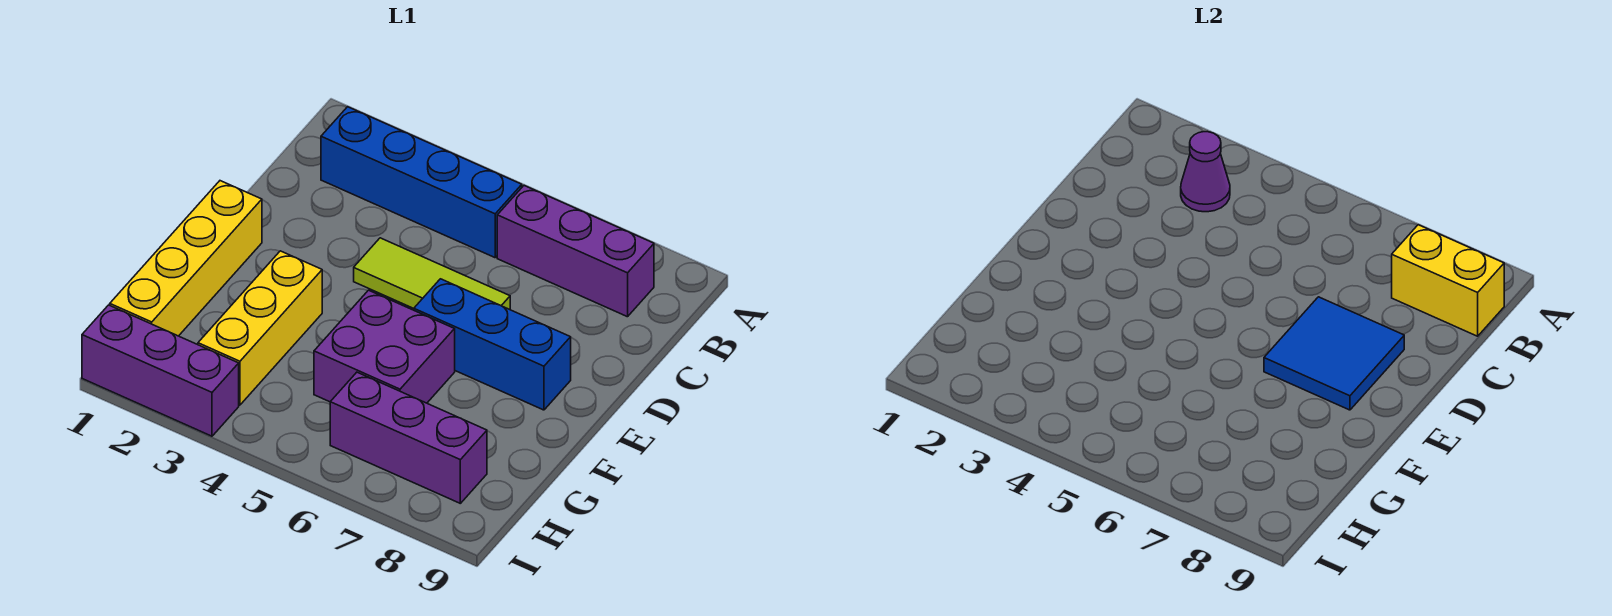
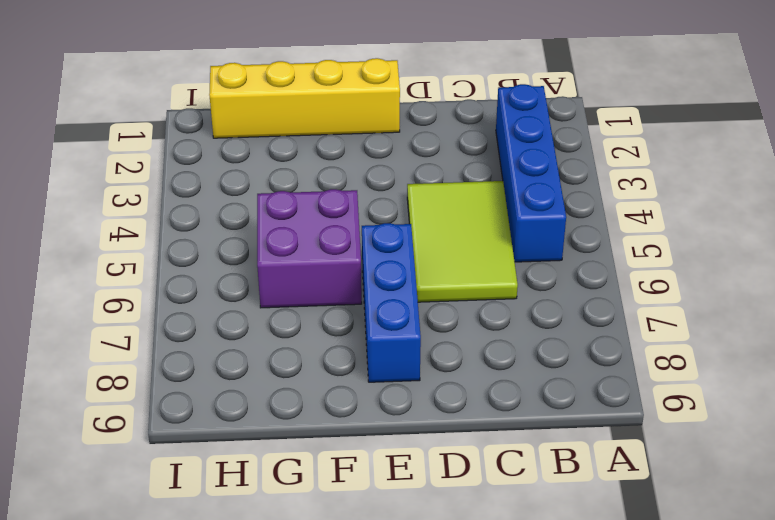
lime tile C4:D6 level 1 -> lime tile D4:D6 level 1
none -> purple brick B6:B8 level 1
none -> yellow brick F3:H3 level 1
none -> purple brick H6:H8 level 1

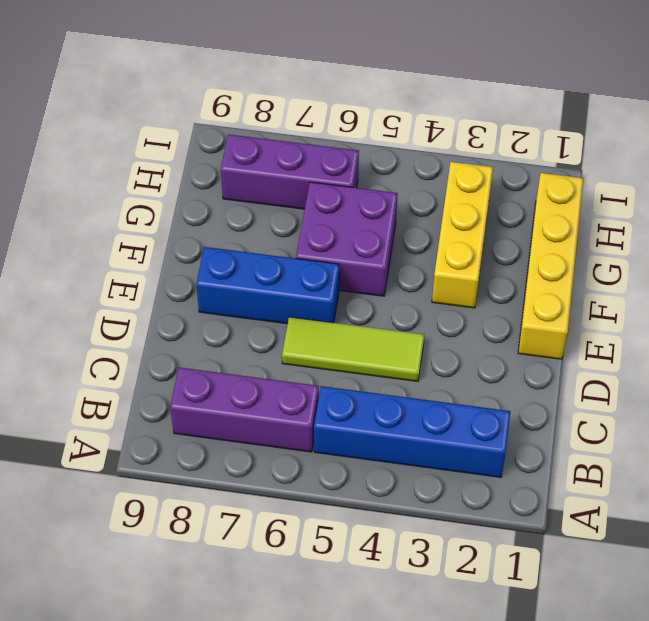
none -> purple brick I1:I3 level 1
none -> purple cone B3 level 2
none -> yellow brick B8:B9 level 2

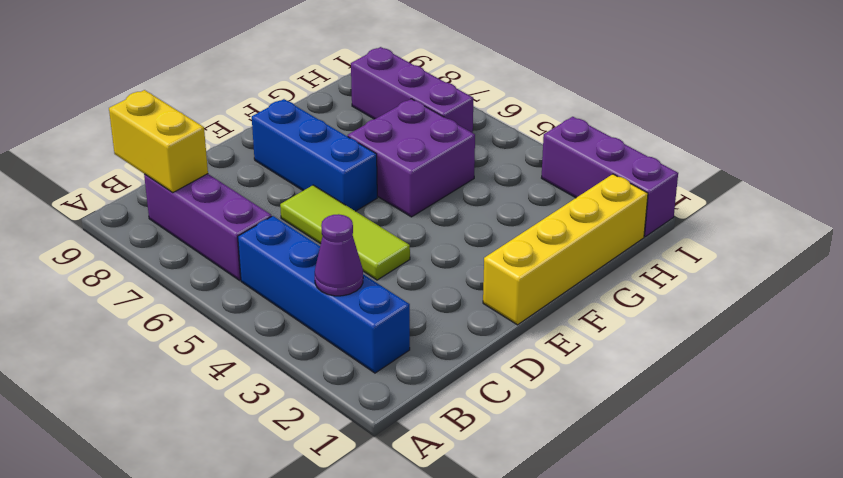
none -> yellow brick F3:H3 level 1
none -> blue tile D7:E8 level 2

